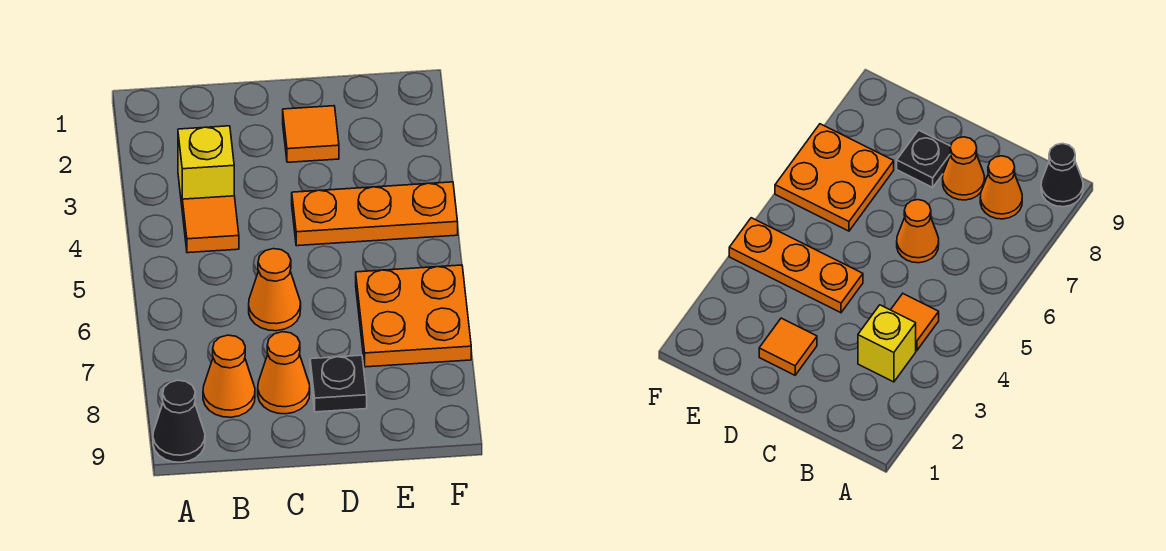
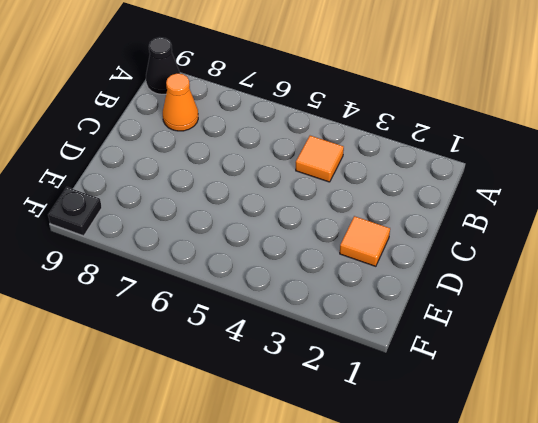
black plate F9 level 1 -> black plate D8 level 1
none -> yellow brick B3 level 1
none -> orange cone C6 level 1

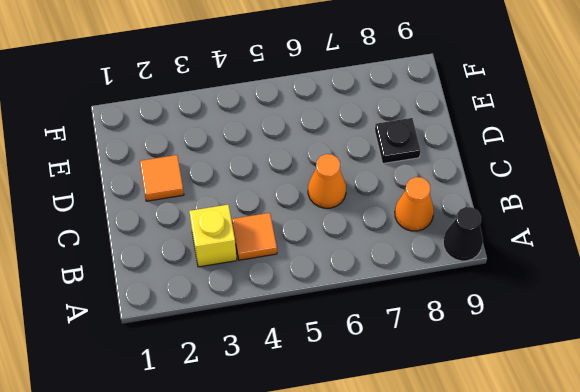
none -> orange cone C8 level 1
none -> orange plate D4:F4 level 1

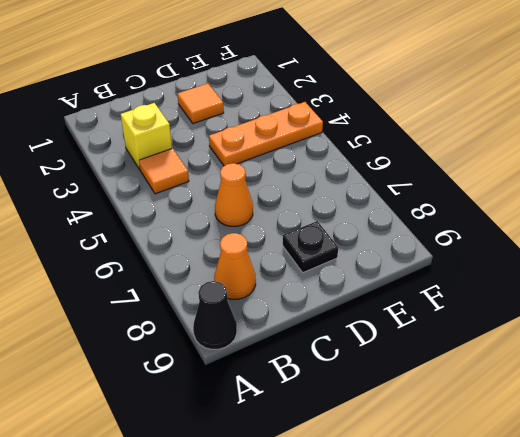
none -> orange cone C8 level 1
none -> orange plate E6:F7 level 1

